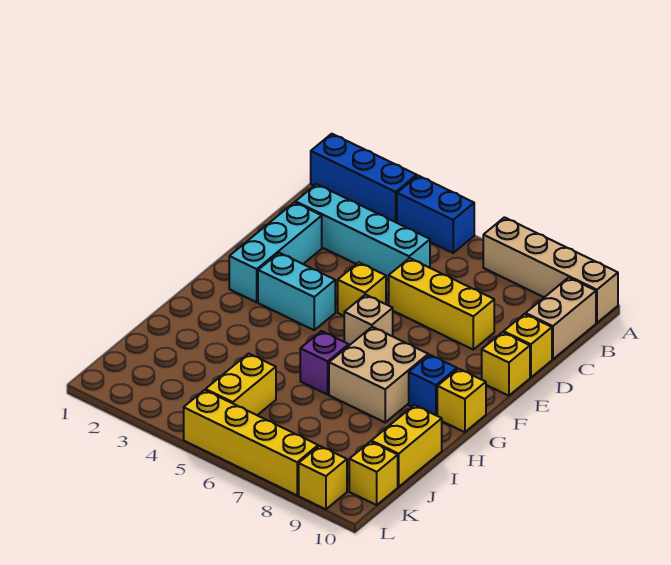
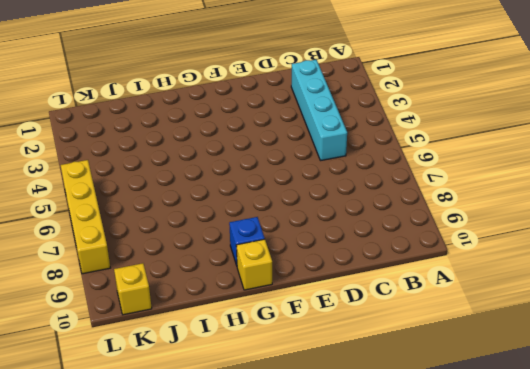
none -> blue brick A1:A3 level 1
none -> blue brick A4:A5 level 1
none -> tan brick A7:A10 level 1

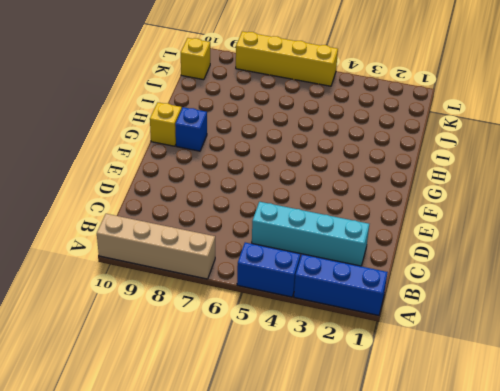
none -> tan brick B10:C10 level 1
none -> cyan brick D2:F2 level 1
none -> yellow brick D6:D8 level 1

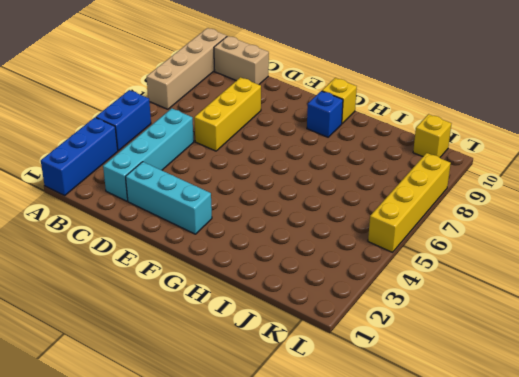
none -> yellow brick D10 level 1
none -> yellow brick E5 level 1
none -> yellow brick E10 level 1

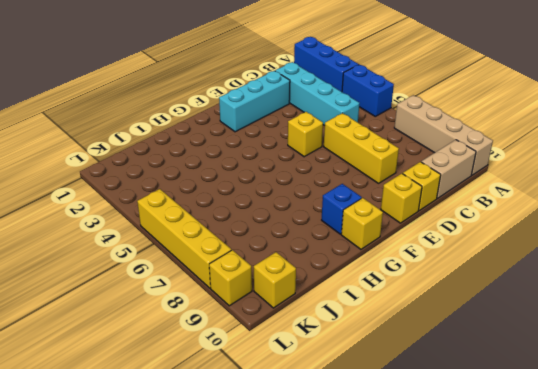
none -> cyan brick F3:F4 level 1
none -> tan brick F6 level 1
none -> tan brick G7:H8 level 1

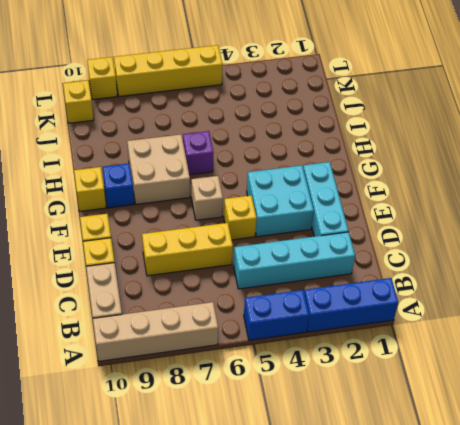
cyan brick E3:F4 level 1 -> cyan brick F3:F4 level 1
none -> yellow brick I10:J10 level 1
none -> yellow brick J5:K5 level 1

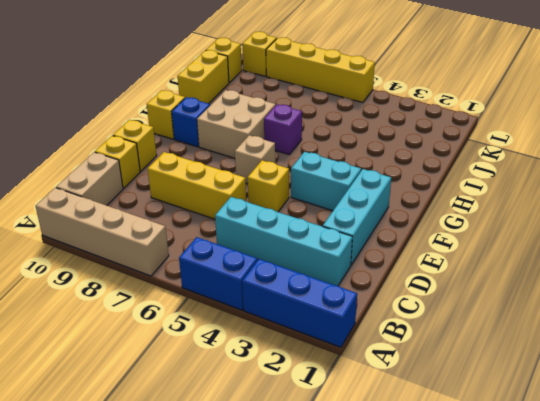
none -> yellow brick J5:K5 level 1

